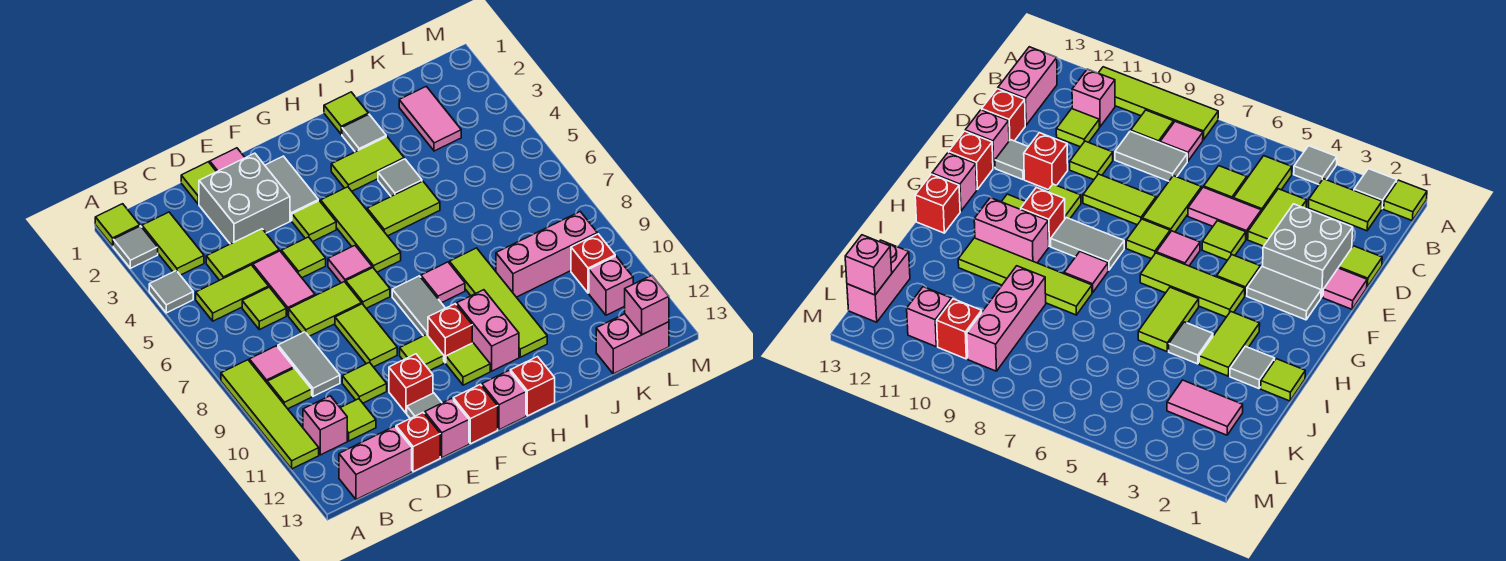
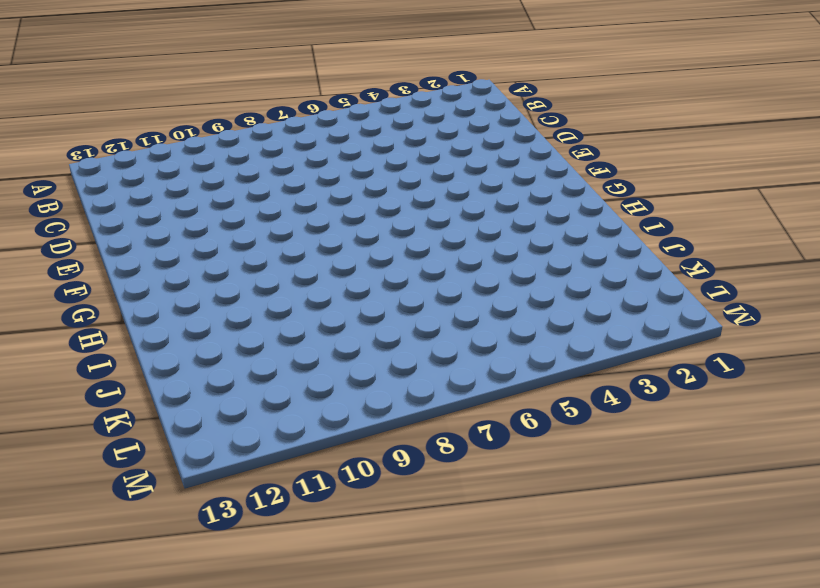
none -> lime tile A1 level 1
none -> grey tile A2 level 1
none -> grey tile A4 level 1
none -> lime tile A8:A11 level 1

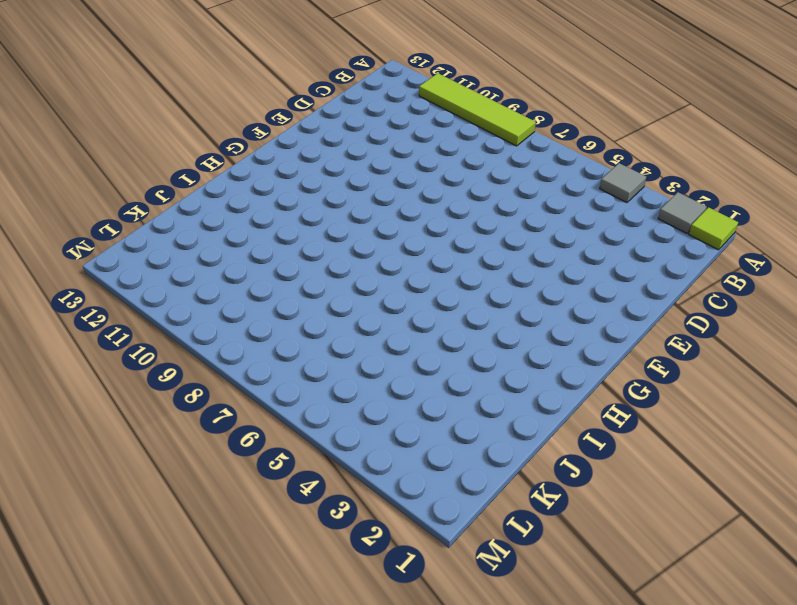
none -> lime tile B2:B3 level 1
none -> lime tile B5:C5 level 1
none -> pink tile B8 level 1
none -> lime tile B9 level 1

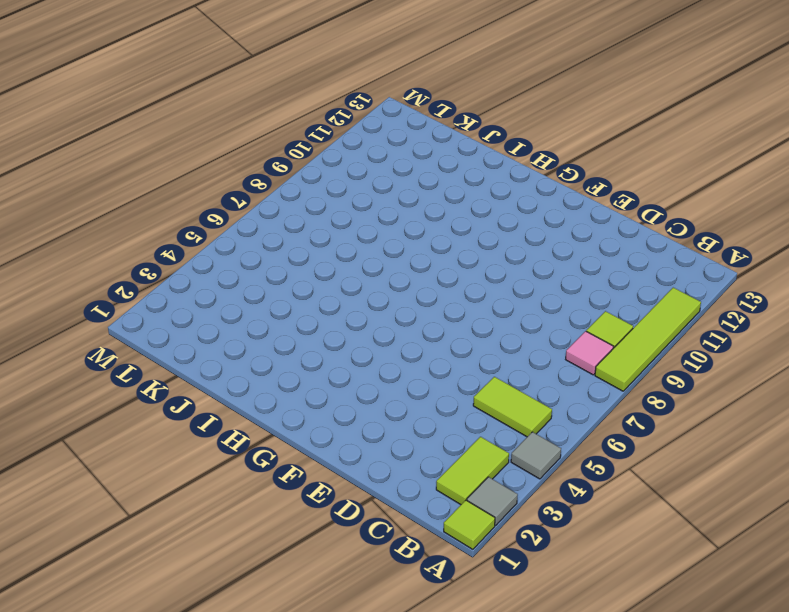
none -> pink brick B11 level 1
none -> pink brick B13:C13 level 1
none -> lime tile C4:D4 level 1
none -> lime tile C6 level 1

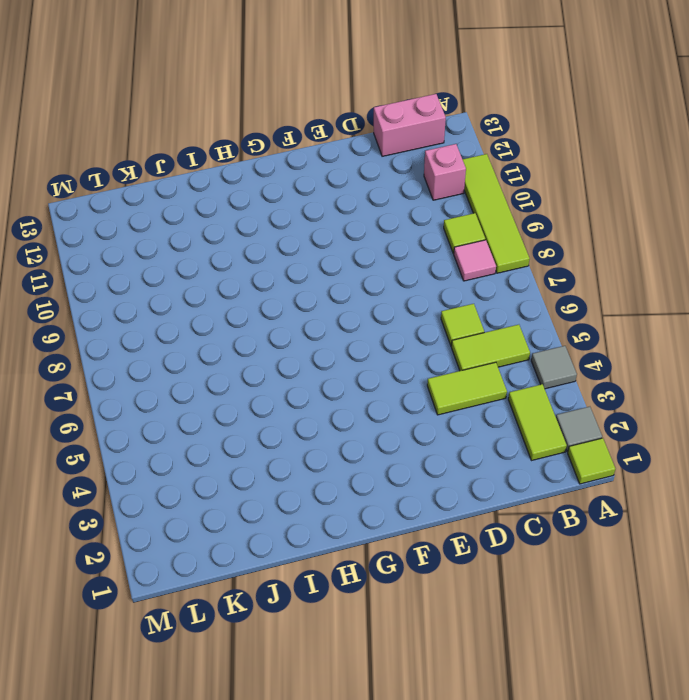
none -> grey tile C8:C9 level 1
none -> lime tile C11 level 1
none -> lime tile D1 level 1
none -> grey brick D2:E3 level 1

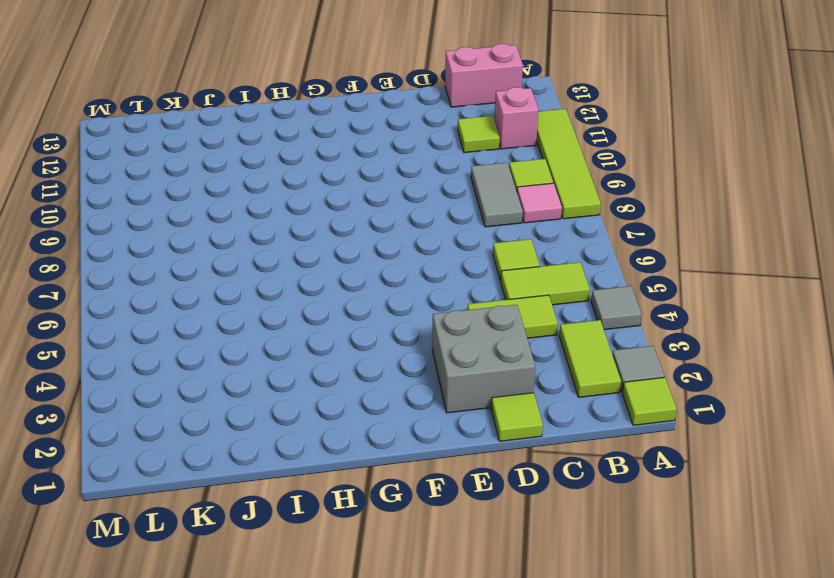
none -> pink tile D5:D6 level 1
none -> lime tile D7:E7 level 1
none -> lime tile D10 level 1
none -> red brick D13 level 1

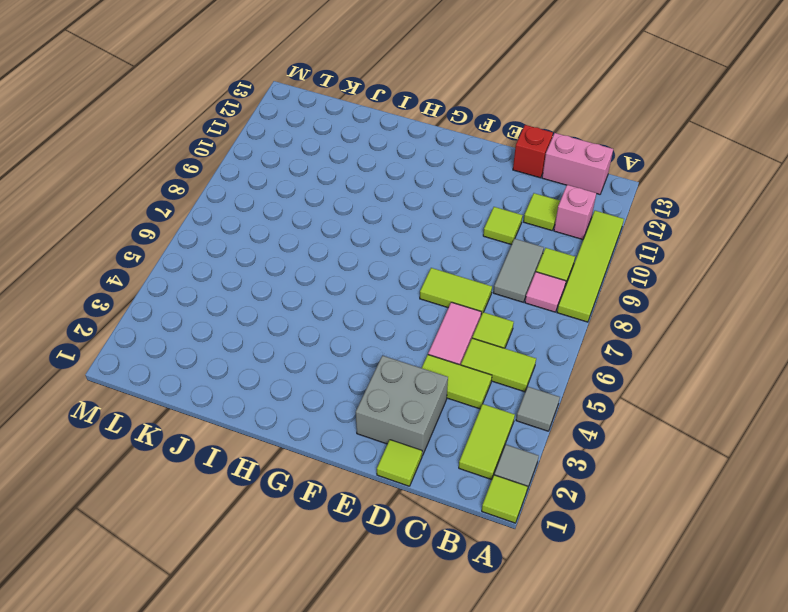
none -> pink tile E1 level 1
none -> lime tile E5 level 1
none -> lime tile E8:E9 level 1
none -> red brick E11 level 1

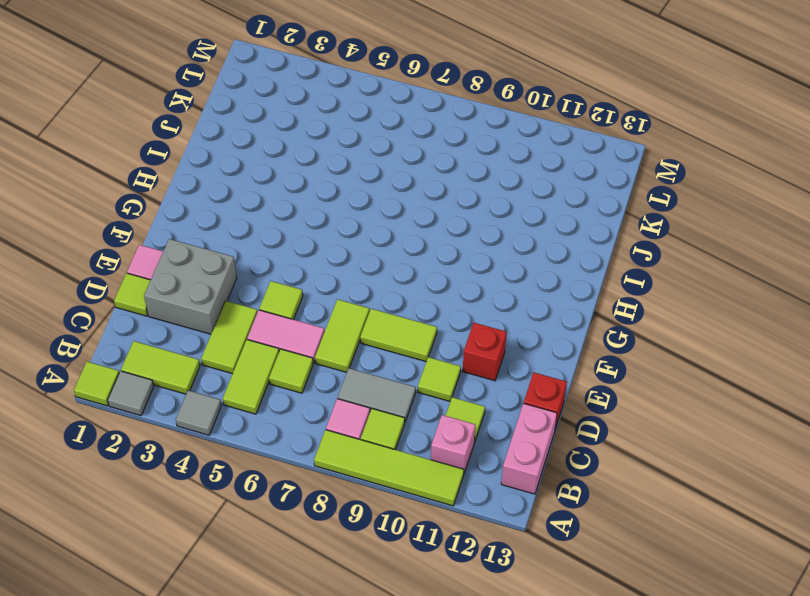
none -> grey tile E12 level 1
none -> pink brick E13 level 1
none -> grey tile F2:F3 level 1
none -> lime tile F4 level 1

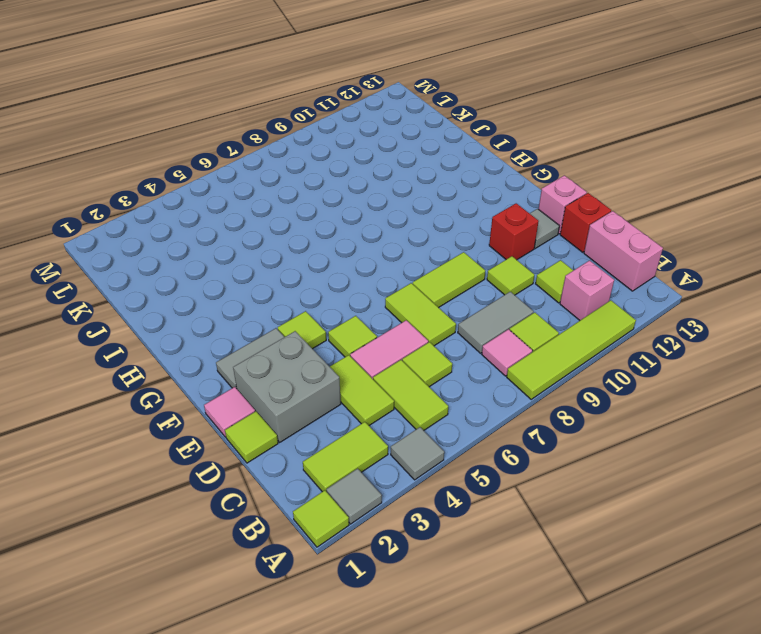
none -> pink tile F6 level 1
none -> lime tile F7 level 1
none -> lime tile F10 level 1
none -> red brick F13 level 1

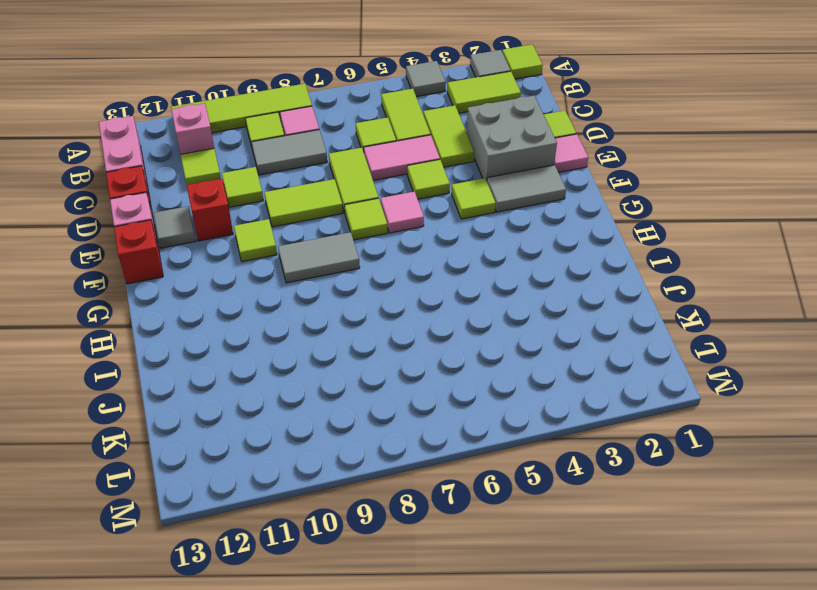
none -> lime tile G4:G6 level 1
none -> red brick G10 level 1
none -> lime tile G11 level 1
none -> pink brick G13 level 1

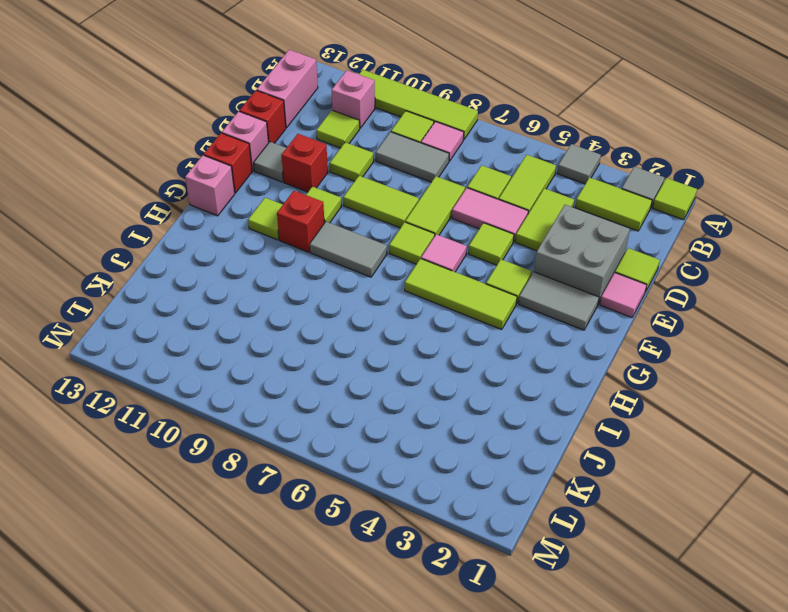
none -> lime tile H3:I3 level 1
none -> lime tile H5:I5 level 1
none -> pink tile H8 level 1
none -> pink brick H10:H11 level 1

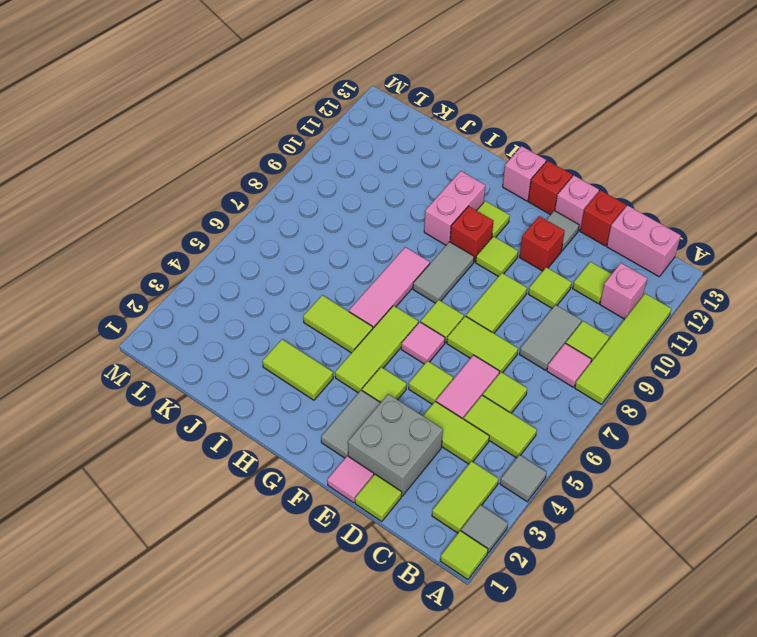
pink tile H6:H8 level 1 -> pink tile H8 level 1
none -> red brick H13 level 1
none -> lime tile I1 level 1
none -> grey tile I2 level 1
none -> grey tile I4 level 1

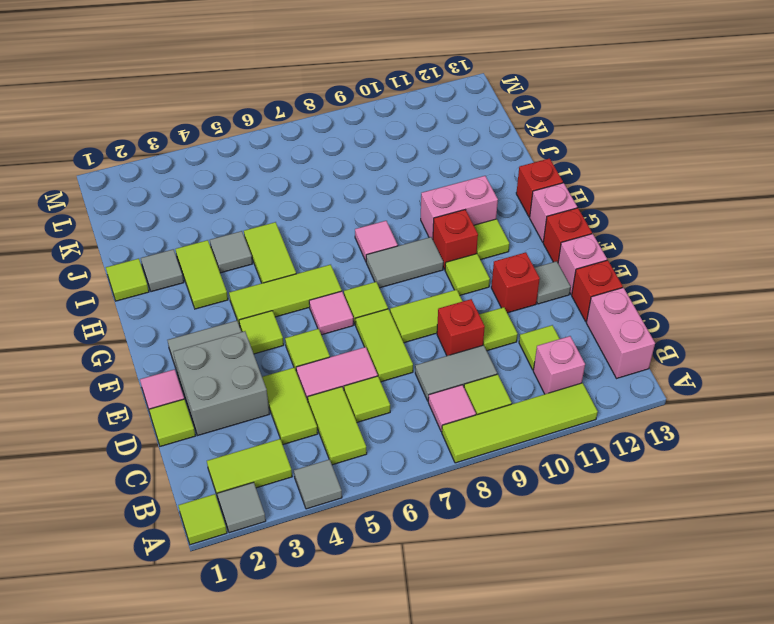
red brick D9 level 1 -> red brick L10 level 1
none -> lime tile I8:I11 level 1
none -> pink brick J9:L9 level 1
none -> pink tile K2:K3 level 1
none -> pink brick K13:L13 level 1

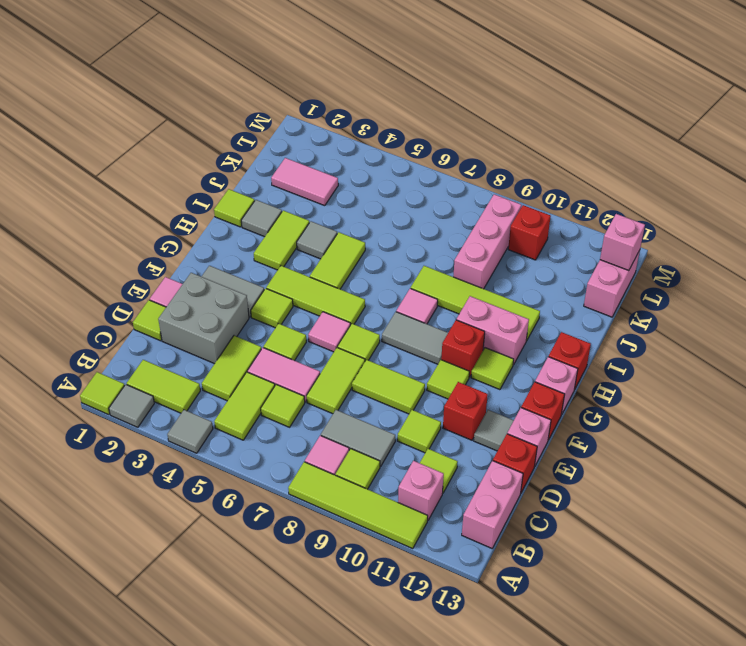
none -> pink brick L11 level 1

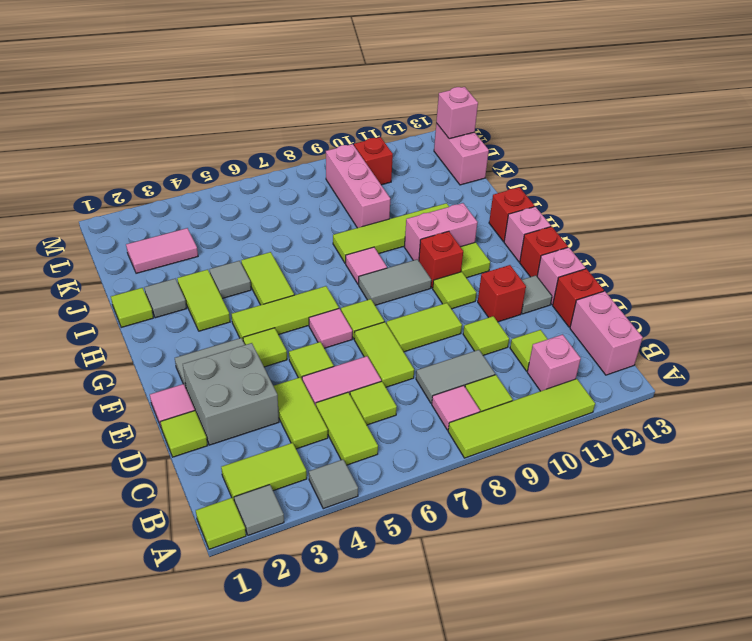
none -> pink brick L11 level 1

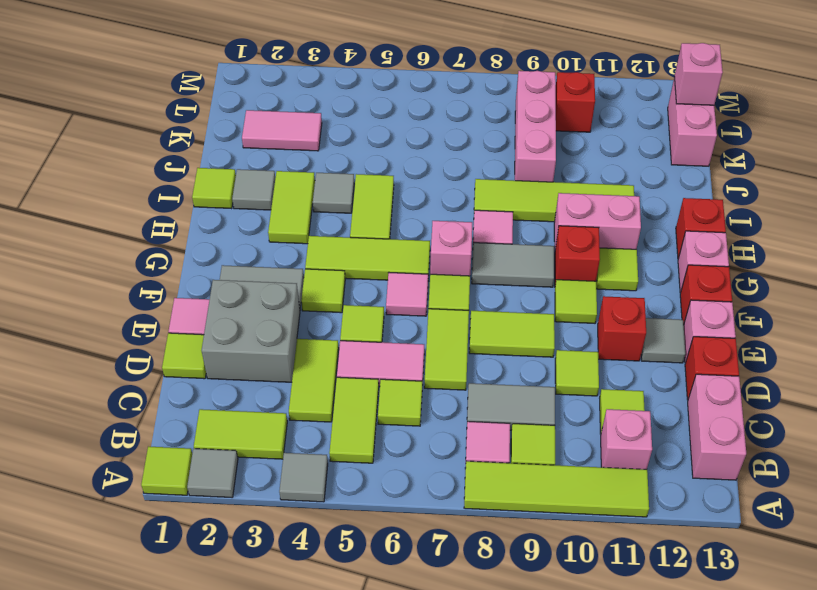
pink brick G7 level 1 -> pink brick L11 level 1

